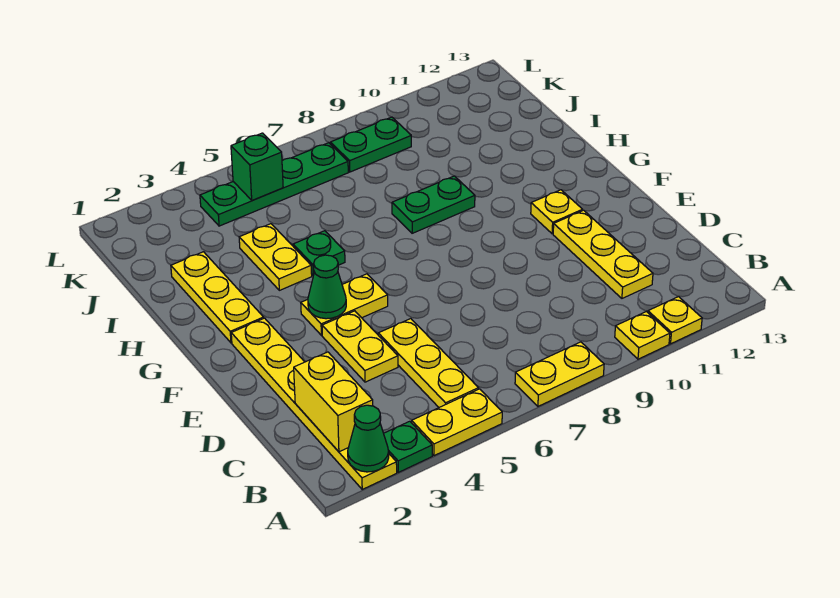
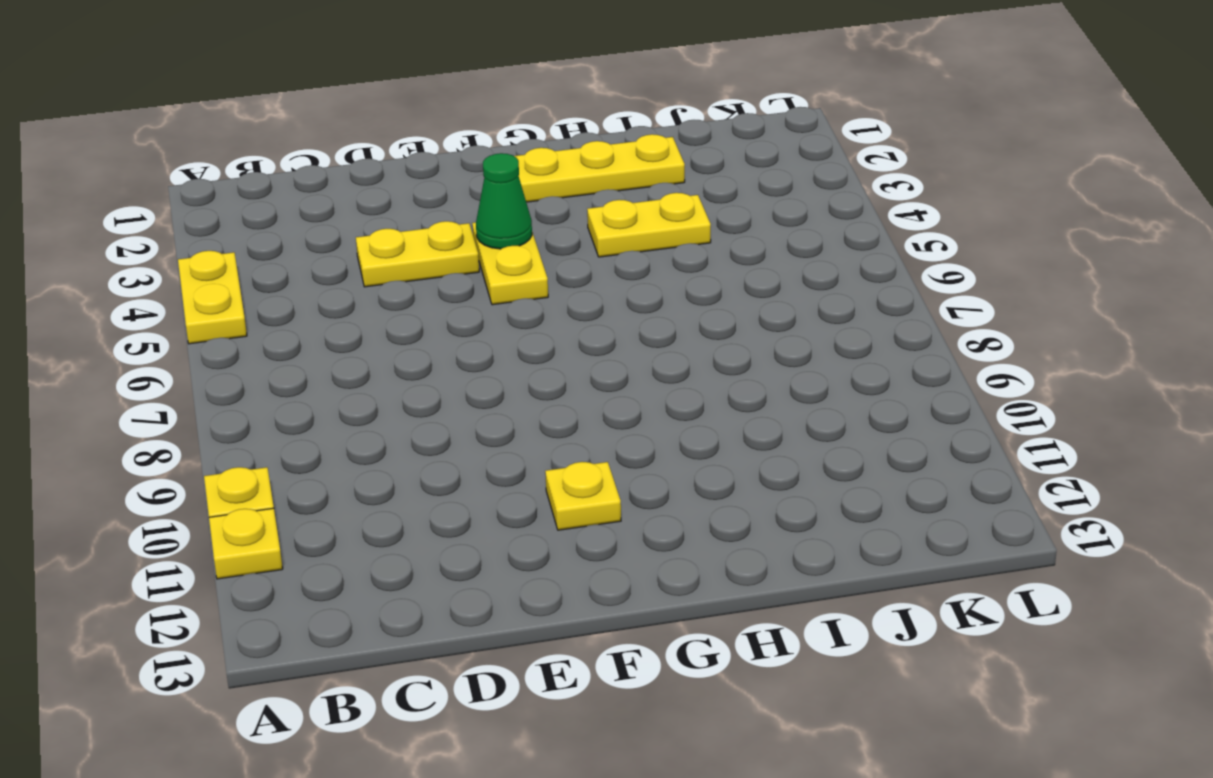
none -> yellow plate A2:F2 level 1
none -> green plate A3 level 1
none -> yellow plate A7:A8 level 1

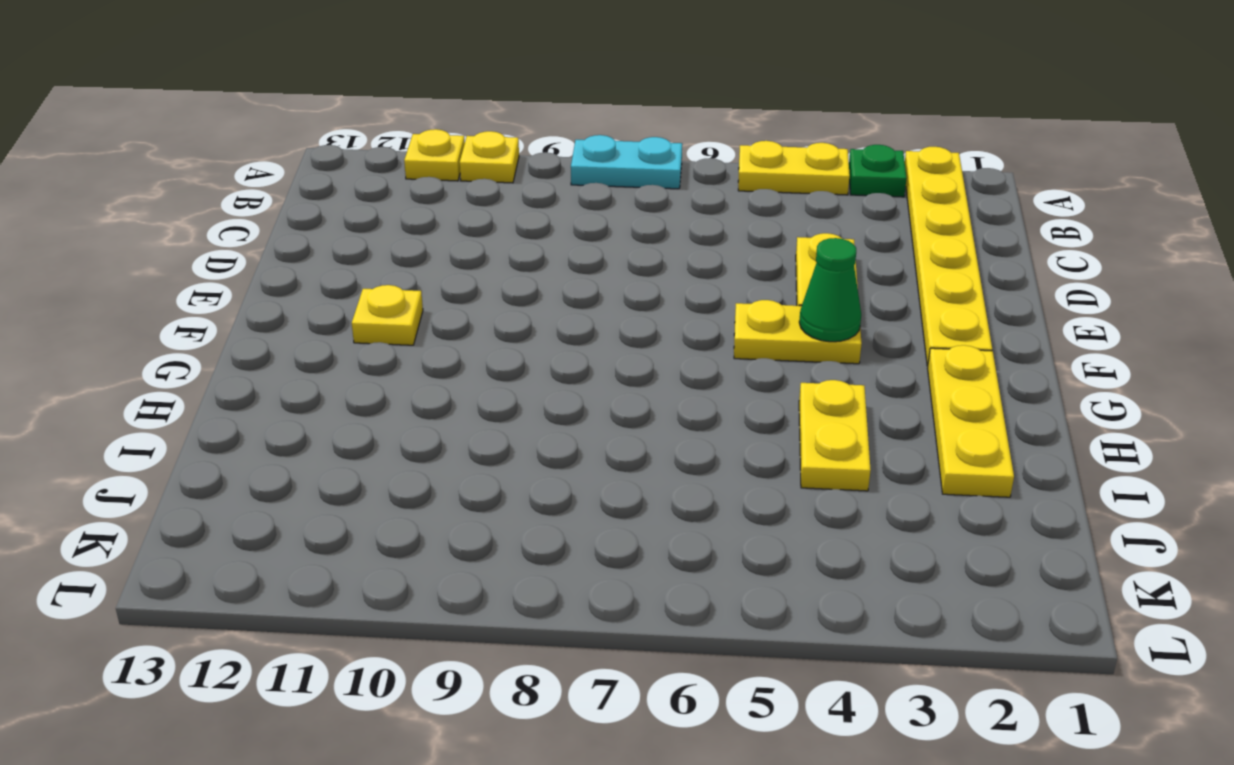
cyan plate A7:A8 level 1 -> yellow plate A7:A8 level 1
none -> yellow plate B5:D5 level 1
none -> yellow plate C11:E11 level 1
none -> green plate H5 level 1

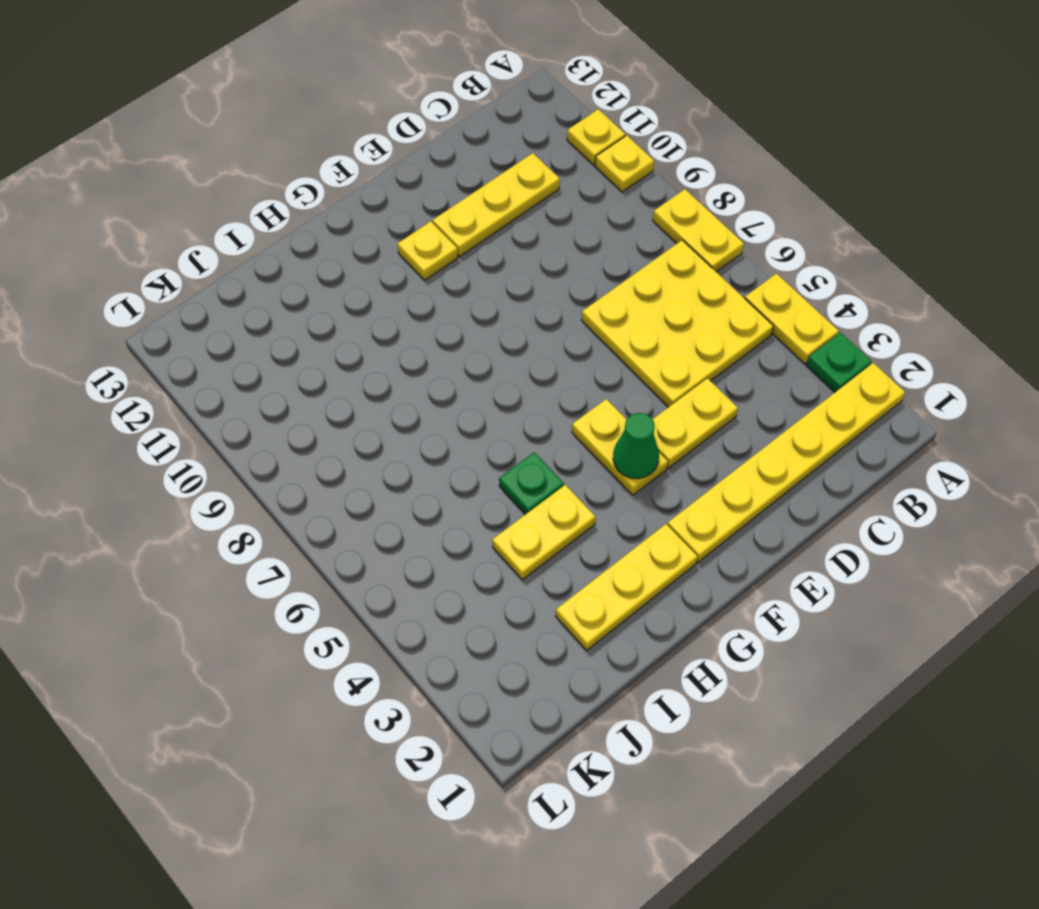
yellow plate B5:D7 level 1 -> yellow plate B5:D5 level 1
none -> green plate H8:H9 level 1
none -> green plate K4:K7 level 1
none -> green plate K8:K9 level 1

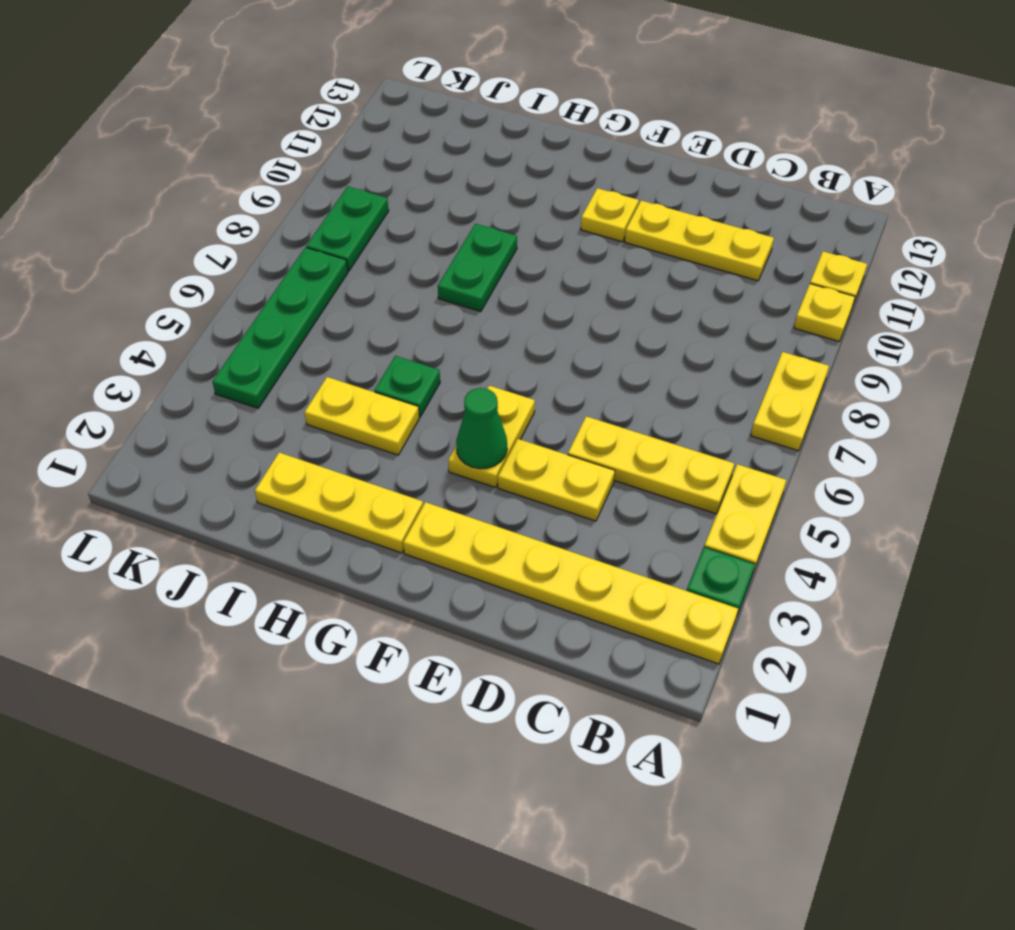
none -> green cone A2 level 2
none -> yellow brick B2:C2 level 2
none -> green brick K5 level 2

